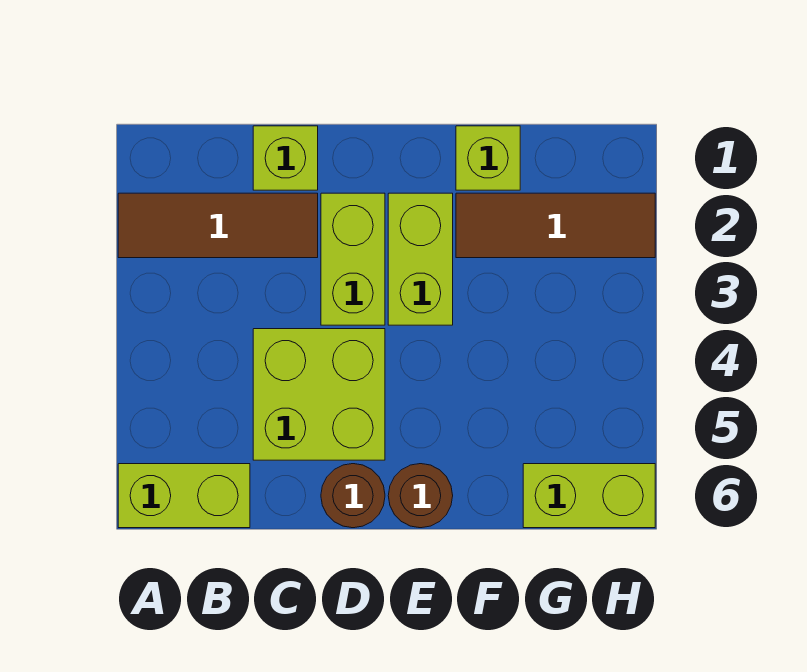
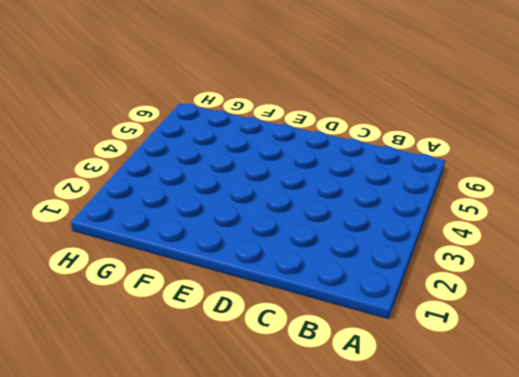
none -> brown tile A2:C2 level 1
none -> lime brick A6:B6 level 1

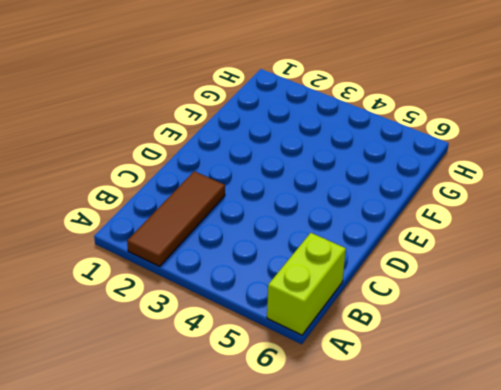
none -> lime brick C1 level 1
none -> lime brick C4:D5 level 1

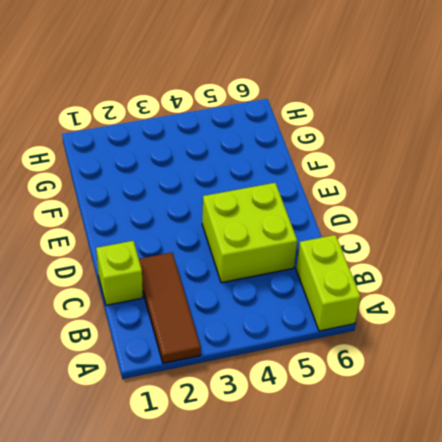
none -> lime brick D2:D3 level 1
none -> brown round brick D6 level 1

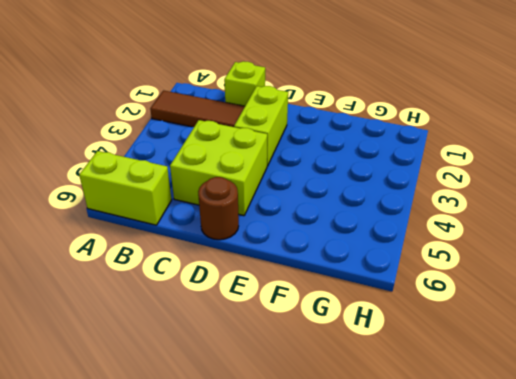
none -> lime brick E2:E3 level 1
none -> brown round brick E6 level 1

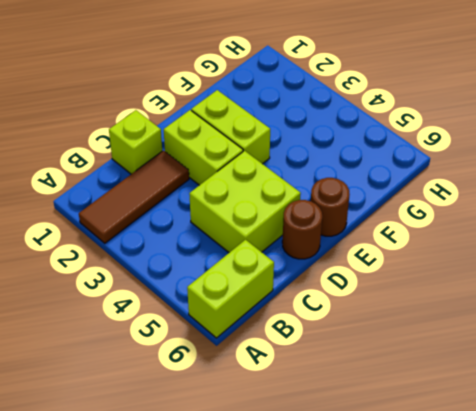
none -> lime brick F1 level 1
none -> brown tile F2:H2 level 1

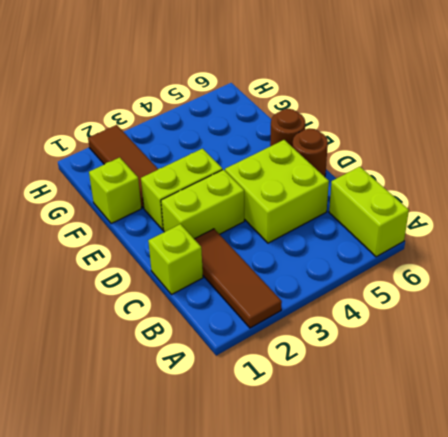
none -> lime brick G6:H6 level 1

